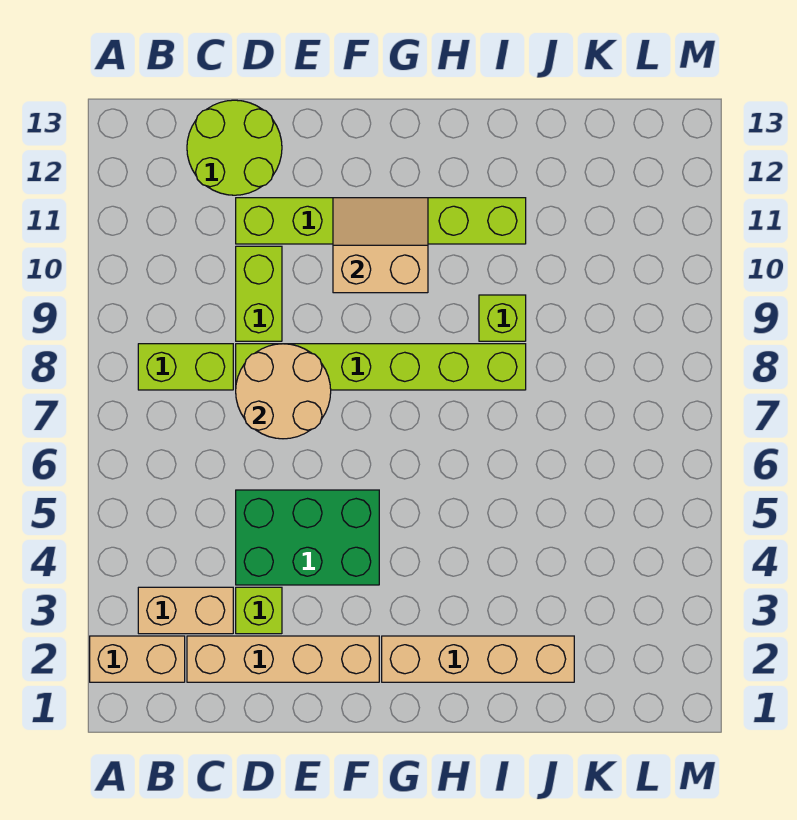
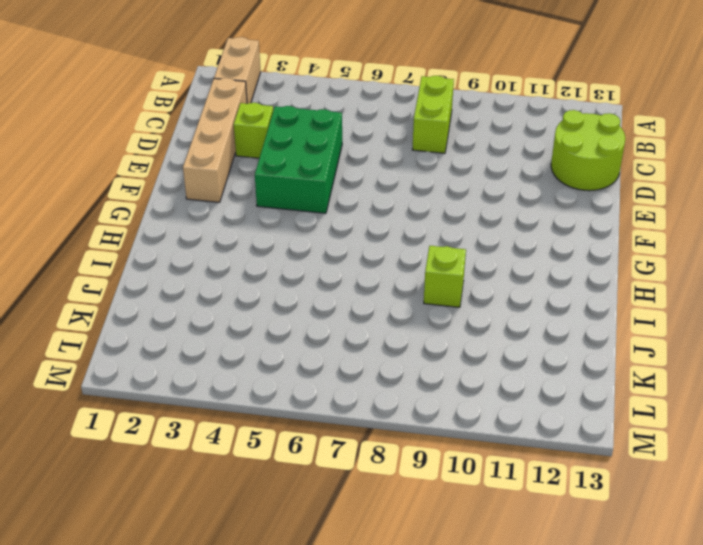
none -> tan brick B3:C3 level 1
none -> lime brick D8:I8 level 1
none -> lime brick D9:D10 level 1

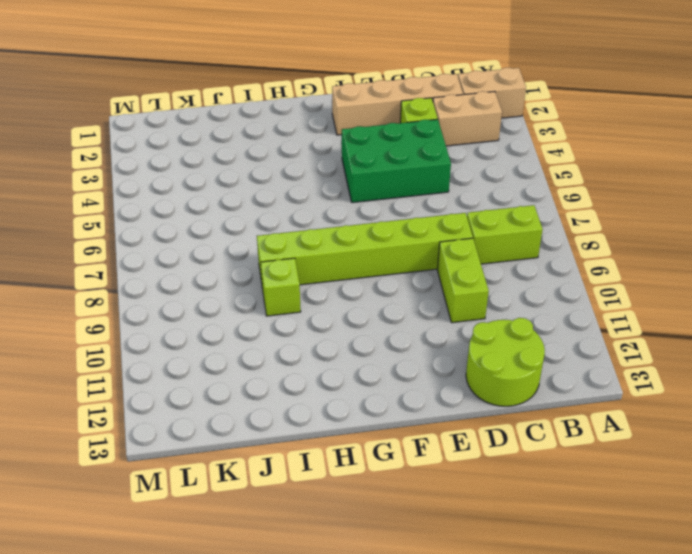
none -> lime brick D11:I11 level 1
none -> tan brick G2:J2 level 1
none -> tan round brick D7:E8 level 2

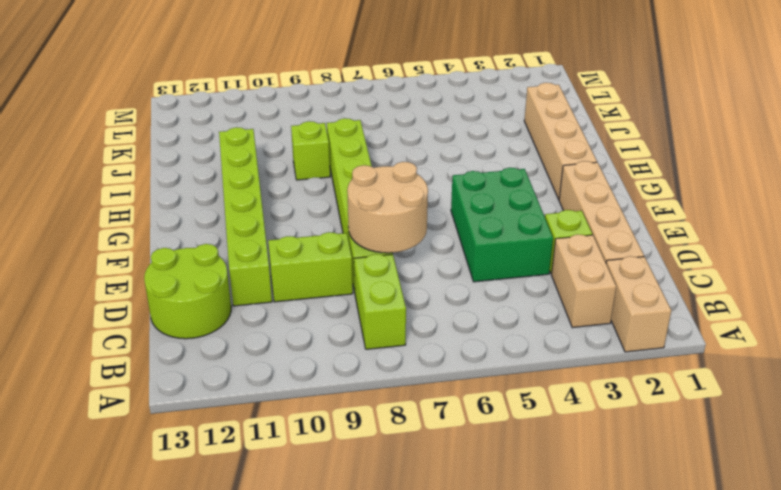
none -> tan slope F10:G11 level 2 top 10

